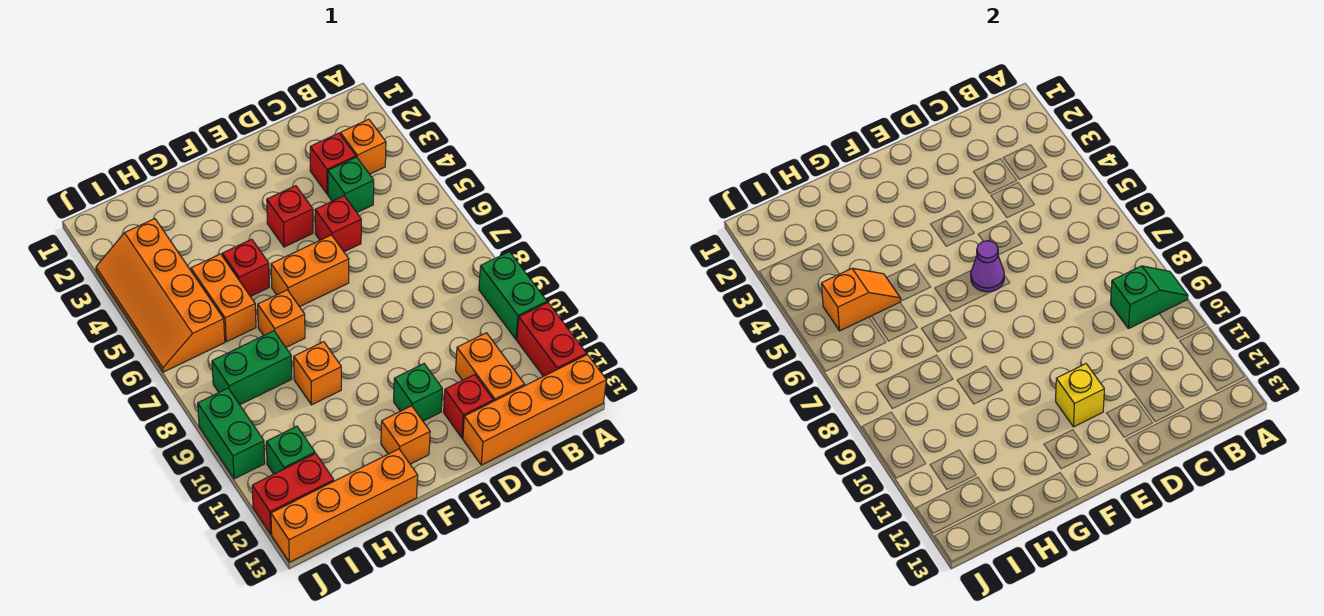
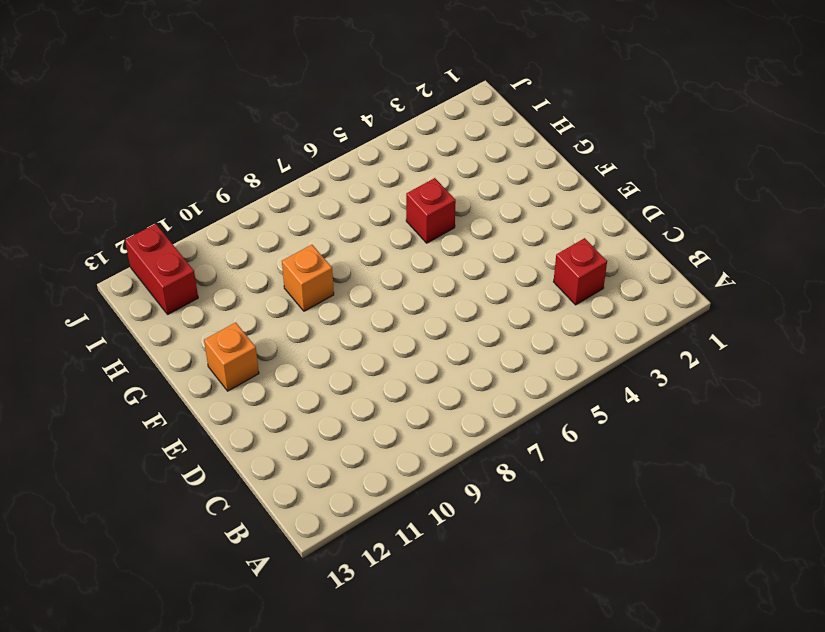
none -> green brick A9:A10 level 1
none -> red brick A11:A12 level 1
none -> orange brick A13:D13 level 1

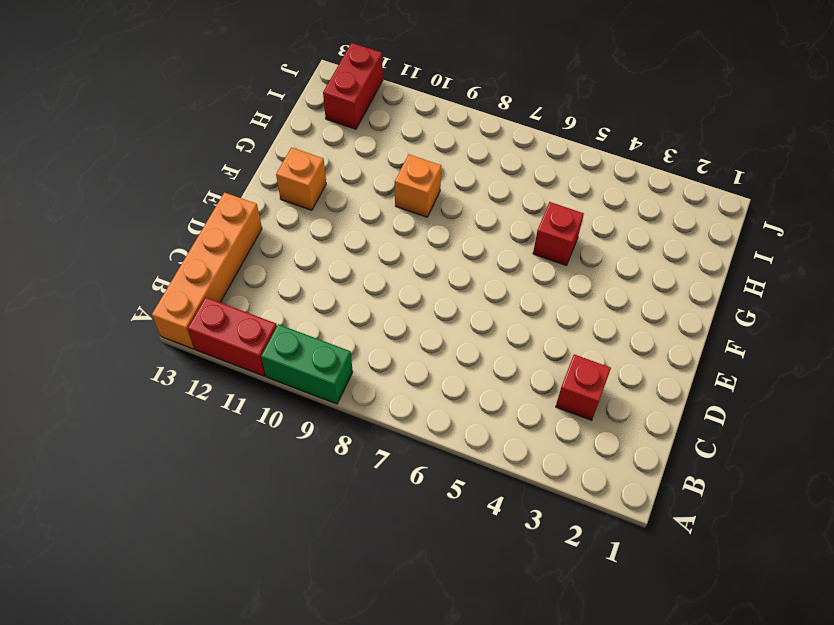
none -> orange brick B3 level 1
none -> green brick C4 level 1
none -> orange brick C11:C12 level 1

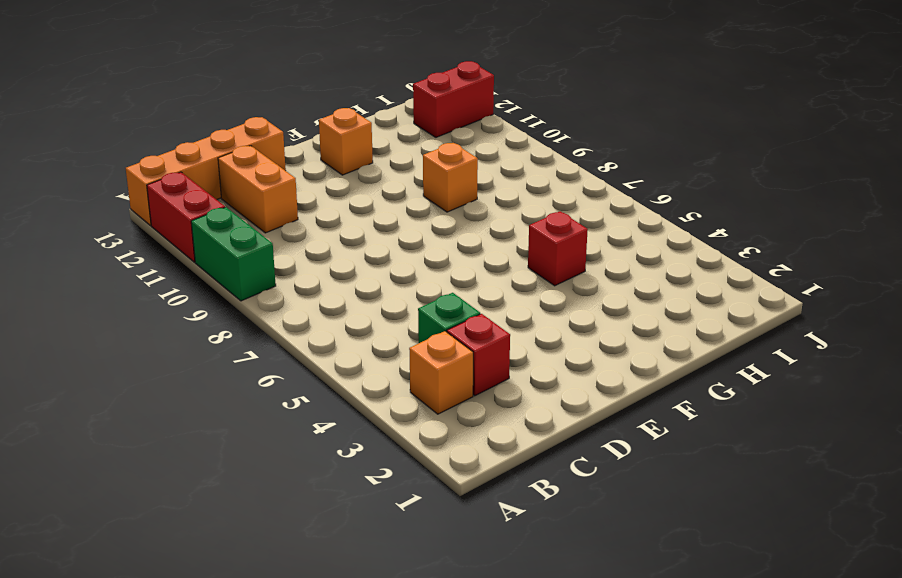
none -> red brick D5 level 1
none -> red brick D12 level 1
none -> red brick E4 level 1

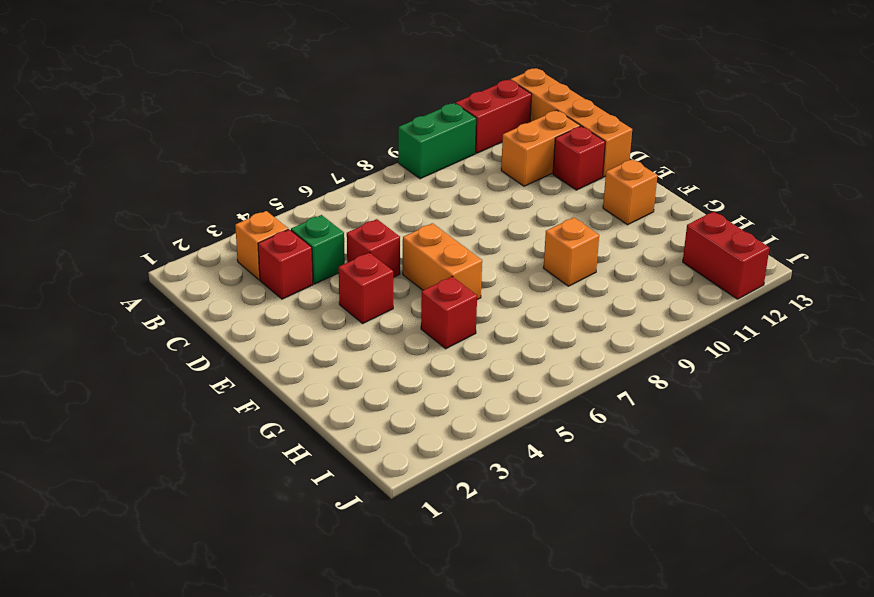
none -> green brick E11 level 1
none -> orange brick G7 level 1
none -> orange brick G13:J13 level 1

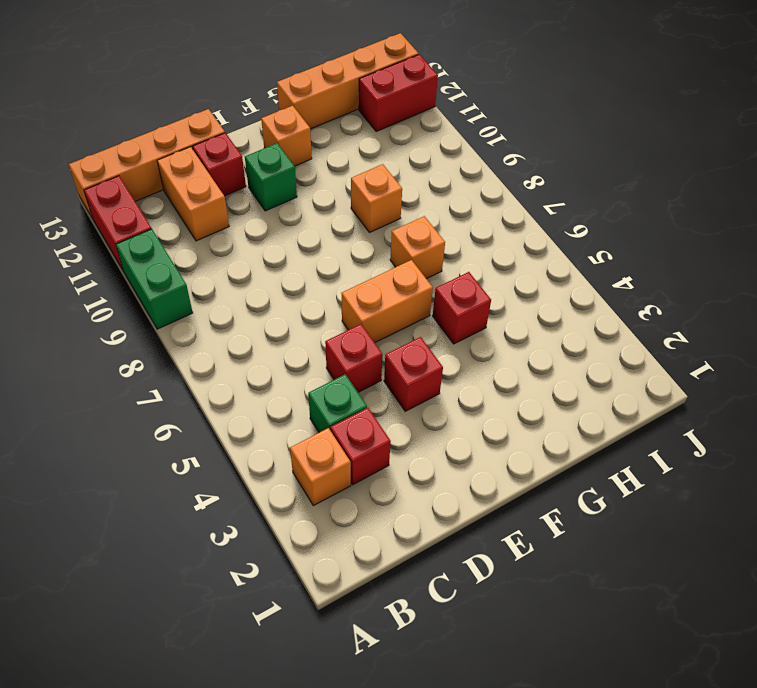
none -> orange brick H5:H6 level 1
none -> green brick H8:I8 level 1
none -> orange slope I3:J6 level 1 top I

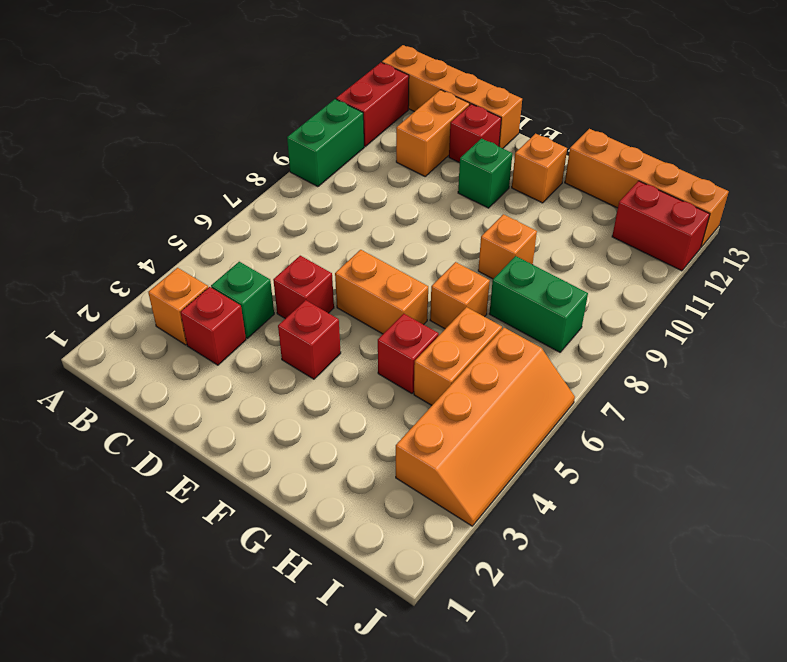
none -> green brick I11 level 1
none -> green brick J9:J10 level 1
none -> green slope A9:B9 level 2 top B

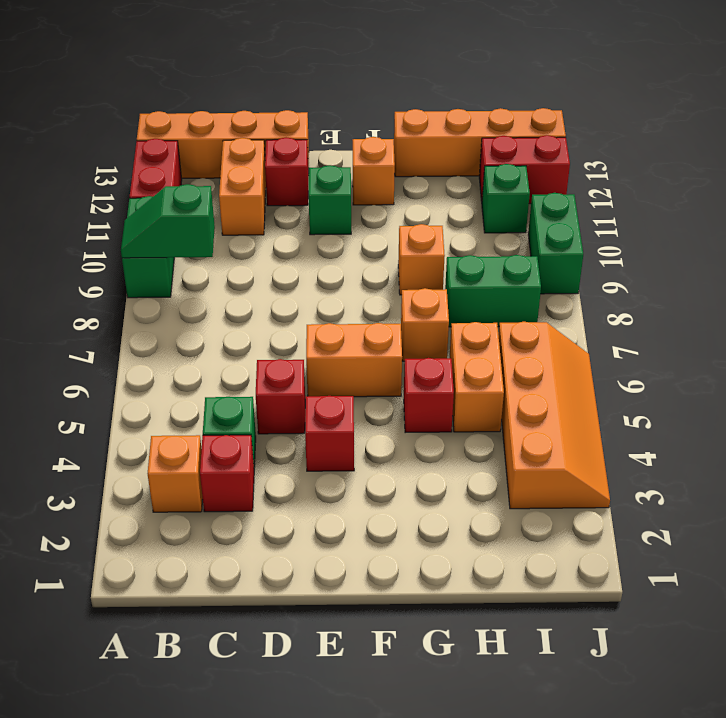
none -> purple cone E6 level 2
none -> yellow brick E11 level 2
none -> orange slope H5:I5 level 2 top I

